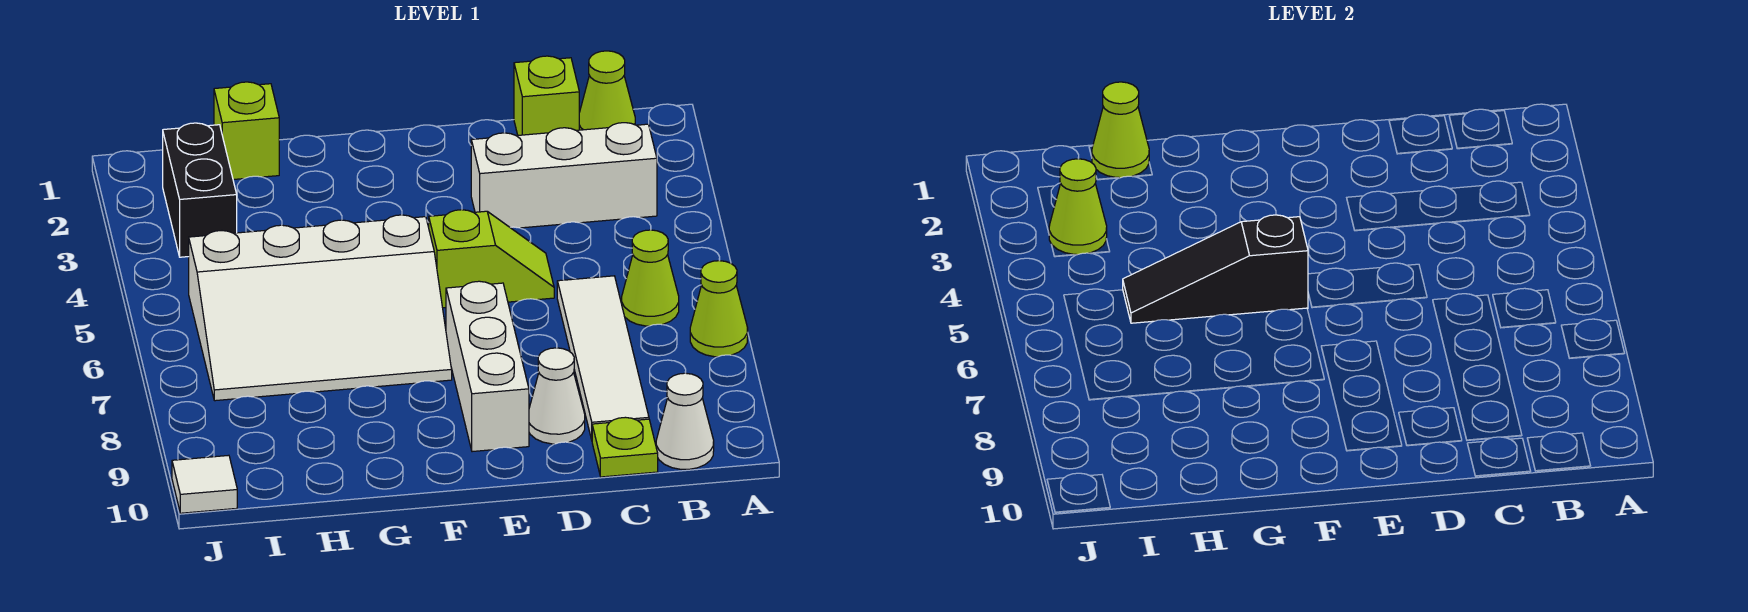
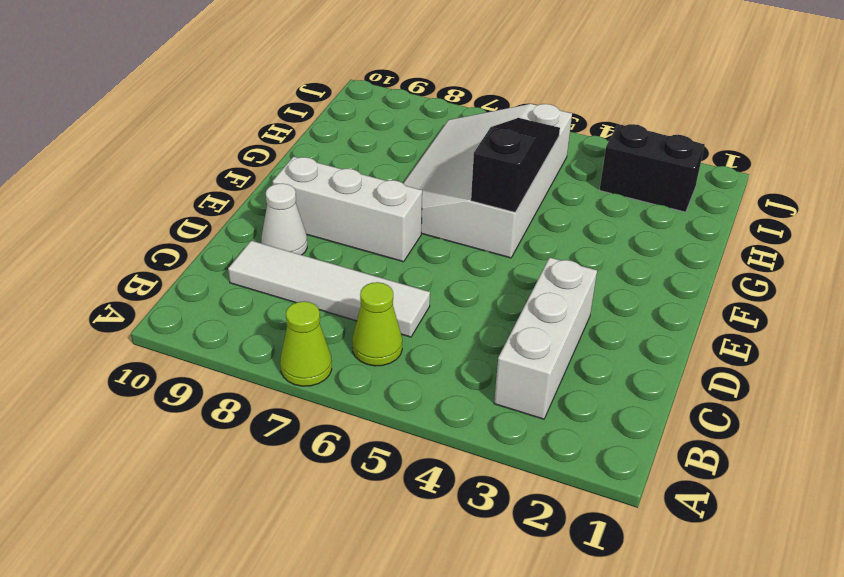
none -> lime cone B1 level 1
none -> white cone B10 level 1
none -> lime brick C1 level 1

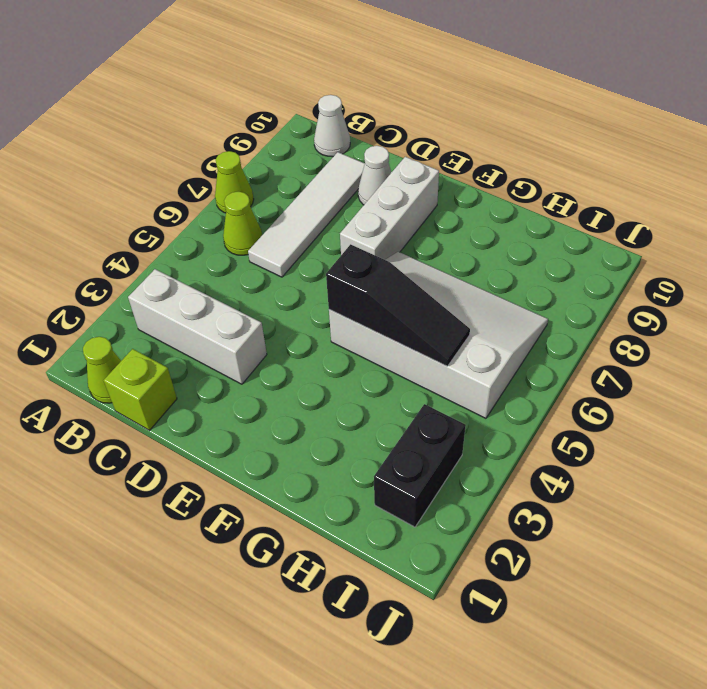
none -> lime plate C10 level 1
none -> lime slope D5:E5 level 1 top E
none -> lime brick H1 level 1

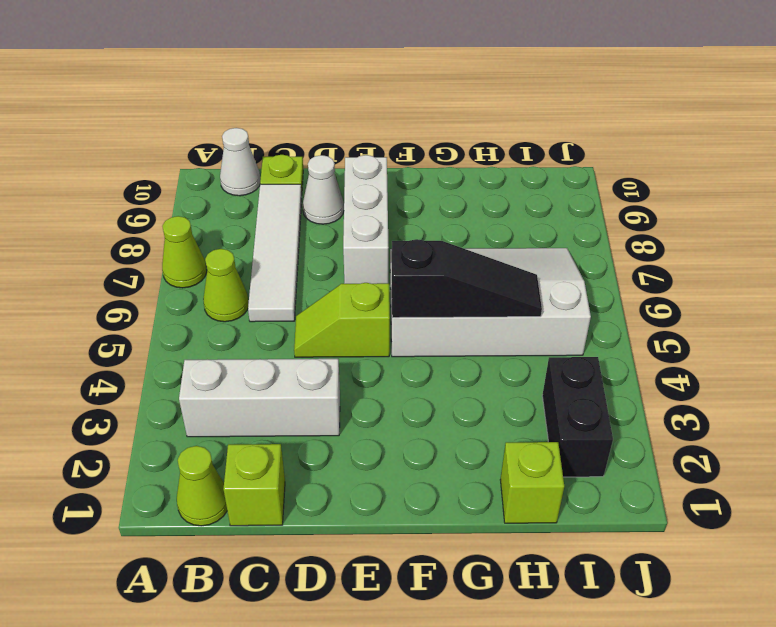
none -> white tile J10 level 1
none -> lime cone H1 level 2
none -> lime cone I3 level 2

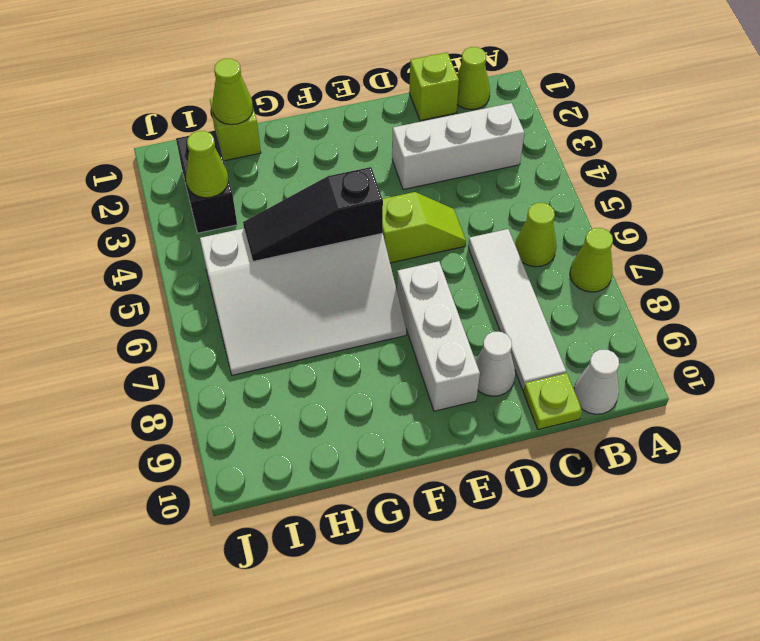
none -> white tile J10 level 1

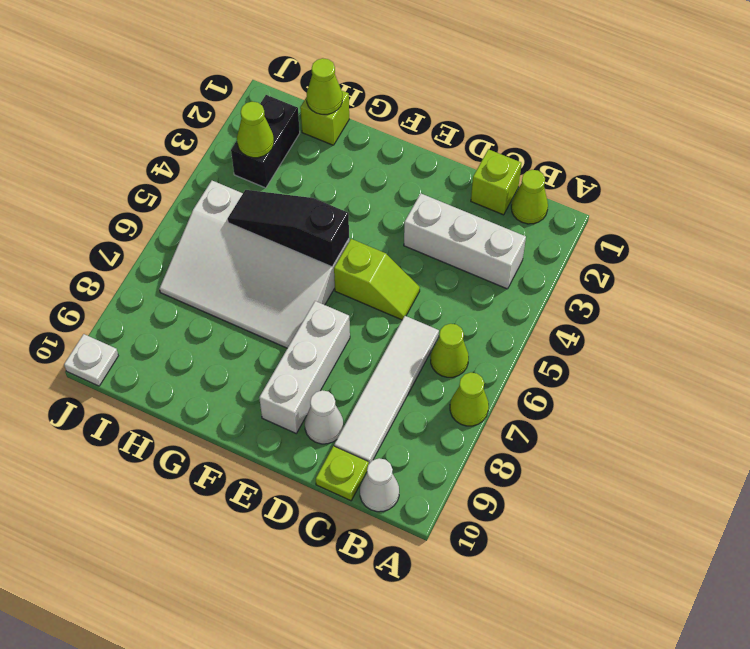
white plate J10 level 1 -> white tile J10 level 1

